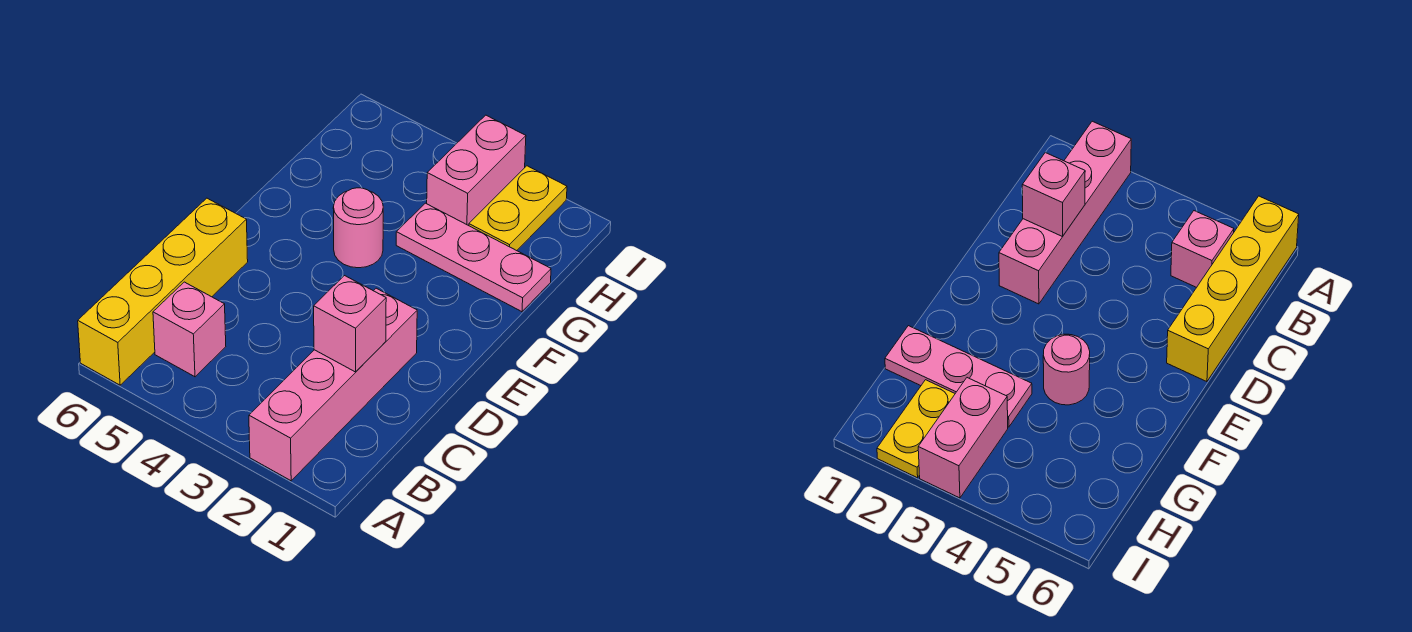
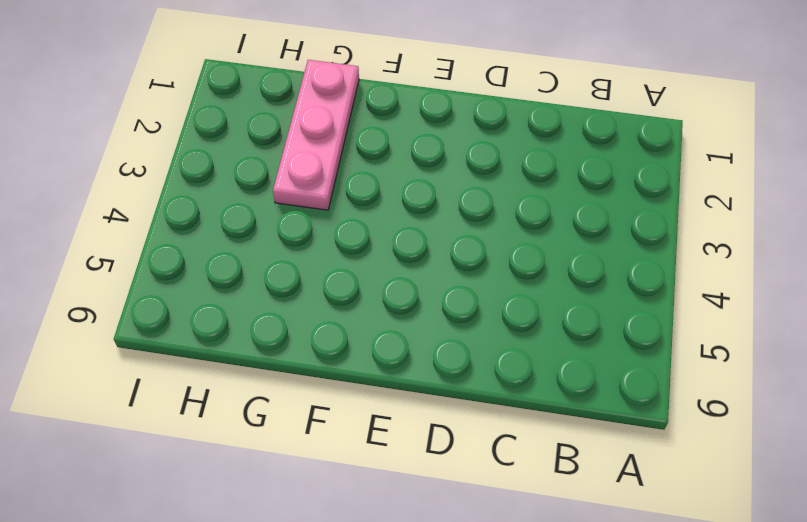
none -> pink brick A2:D2 level 1
none -> yellow brick A6:D6 level 1

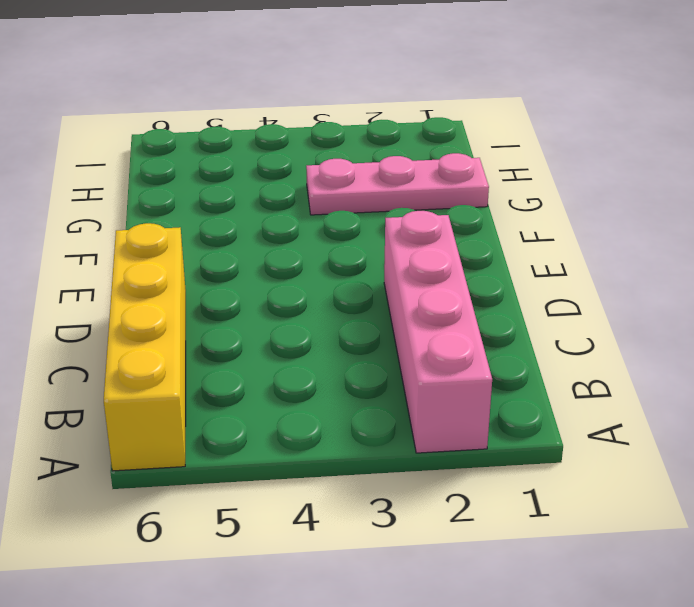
none -> pink brick B5 level 1
none -> pink round brick F4 level 1

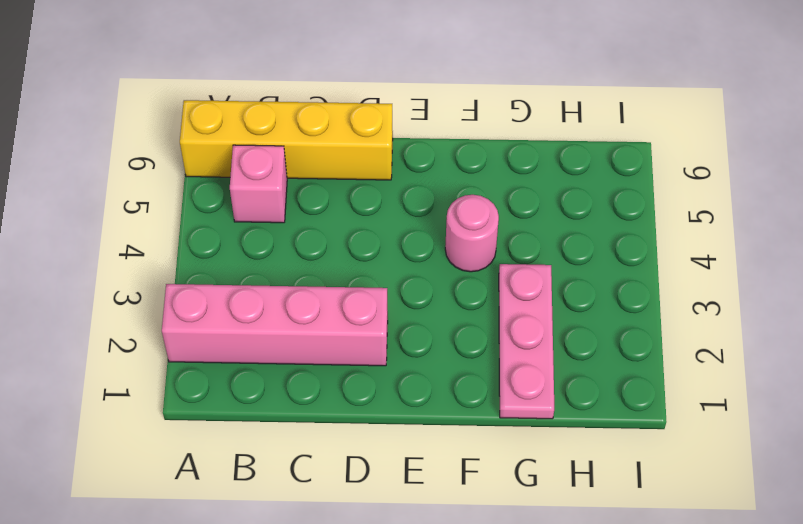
none -> yellow plate H2:I2 level 1
none -> pink brick H3:I3 level 1

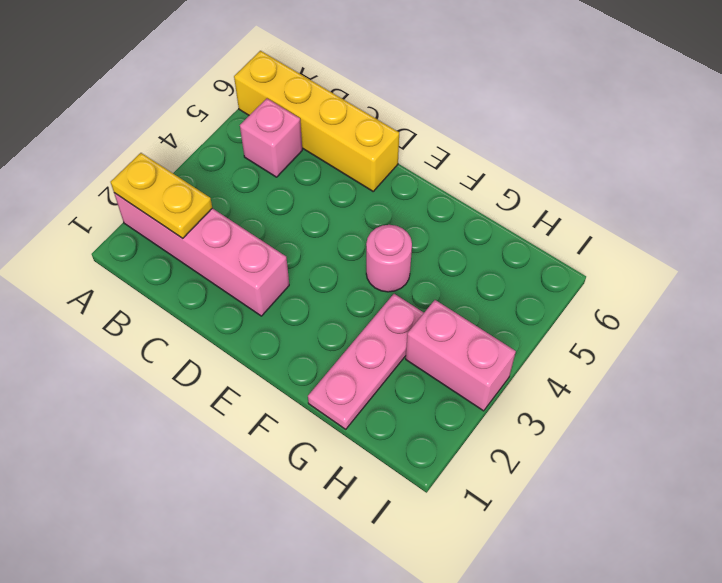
yellow plate A2:B2 level 2 -> yellow plate H2:I2 level 1
none -> pink brick C2 level 2

